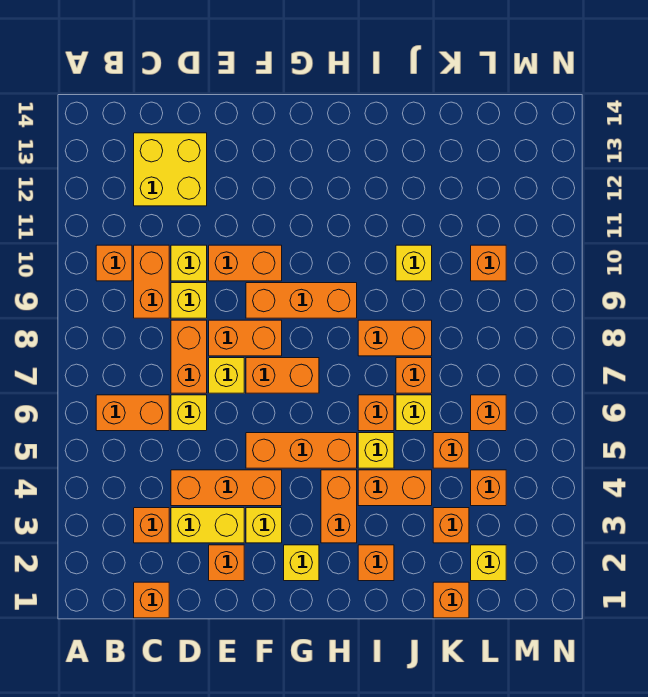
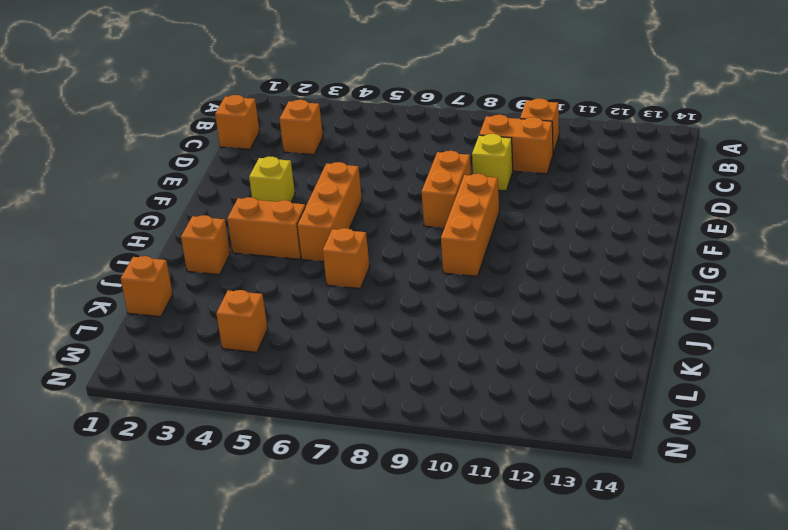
none -> orange brick B6:C6 level 1
none -> yellow brick C12:D13 level 1
none -> yellow brick D3:E3 level 1
none -> orange brick D4:F4 level 1

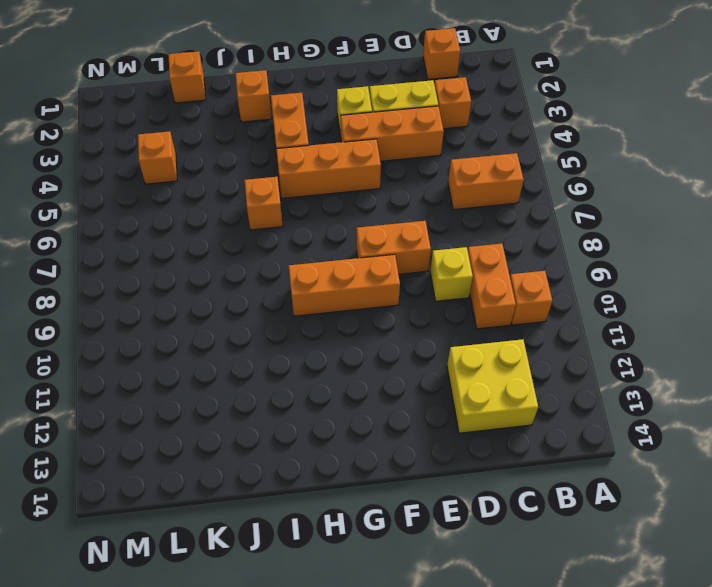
none -> yellow brick D6 level 1
none -> orange brick D7:D8 level 1
none -> yellow brick D10 level 1
none -> orange brick E2 level 1

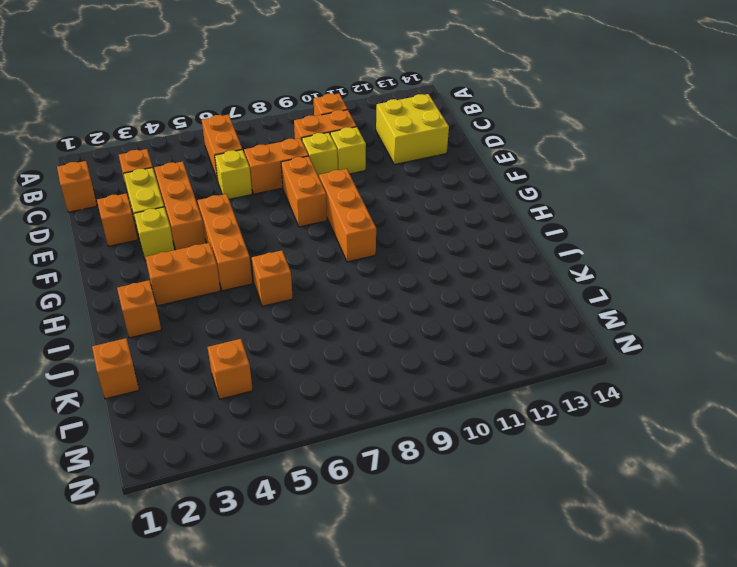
none -> yellow brick E7 level 1
none -> orange brick E10:F10 level 1
none -> orange brick F7:G7 level 1
none -> yellow brick G2 level 1

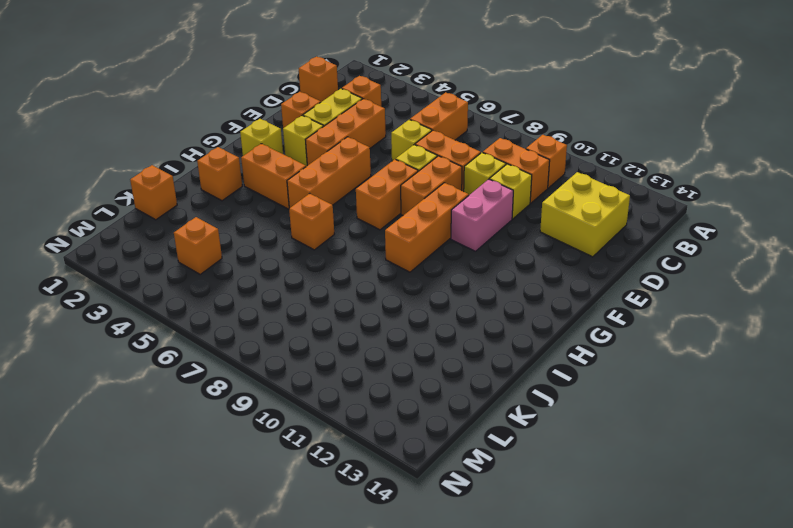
pink brick E10:F10 level 1 -> orange brick E10:F10 level 1
none -> orange brick I4:J4 level 1
none -> yellow brick I5 level 1
none -> orange brick I8:J8 level 1
none -> yellow brick J6 level 1

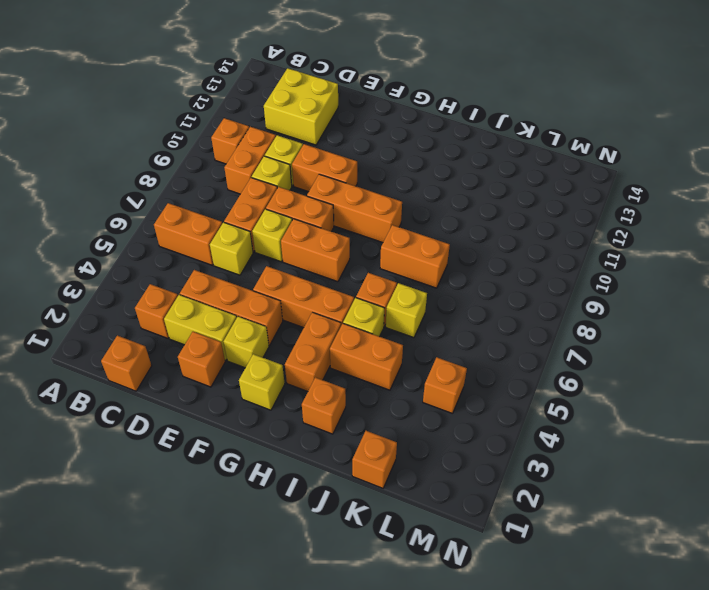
none -> orange brick J7 level 1
none -> yellow brick J10 level 1
none -> orange brick K3 level 1
none -> orange brick K5 level 1

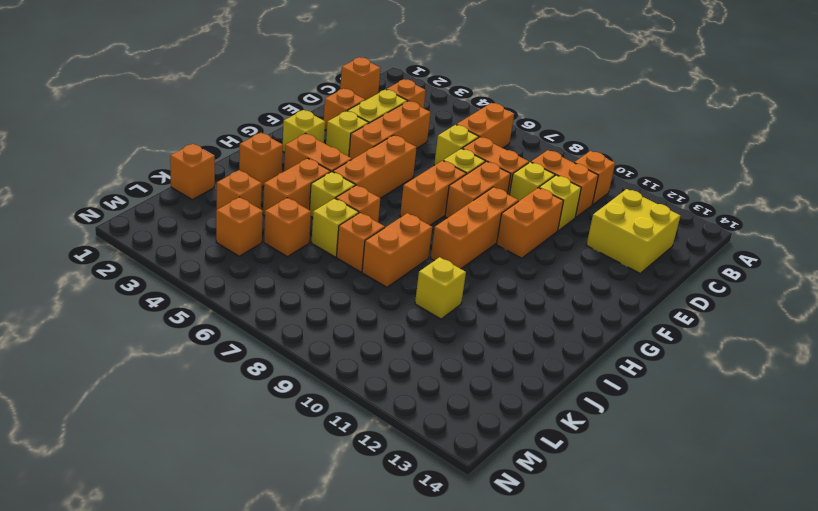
none -> yellow brick L2 level 1
none -> orange brick L6 level 1
none -> orange brick L10 level 1

